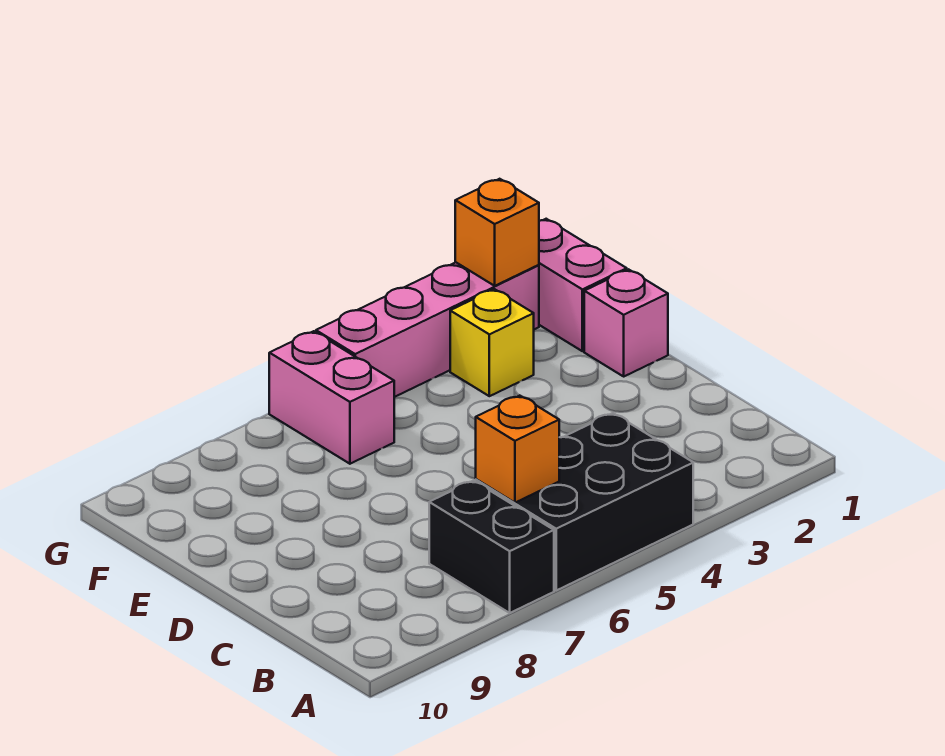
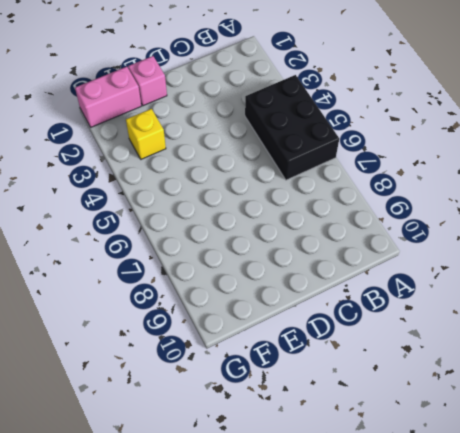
none -> black brick A7:B7 level 1
none -> pink brick F6:G6 level 1

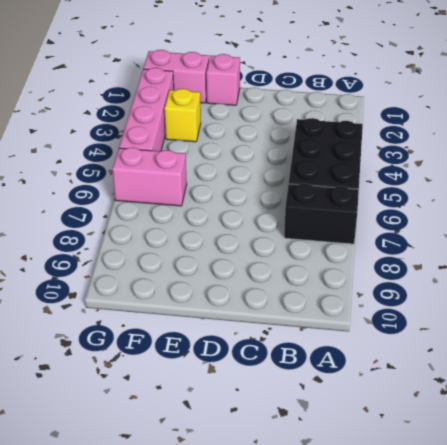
none -> orange brick B6 level 2
none -> orange brick G2 level 2

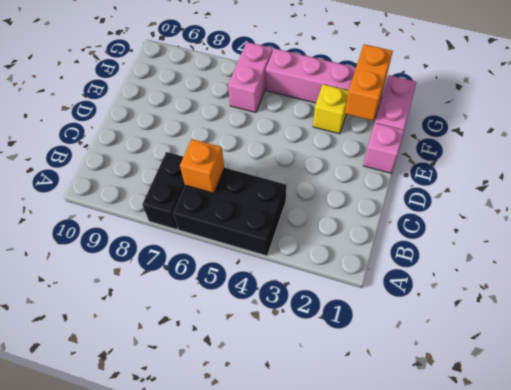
orange brick F2:G2 level 2 -> orange brick G2 level 2

